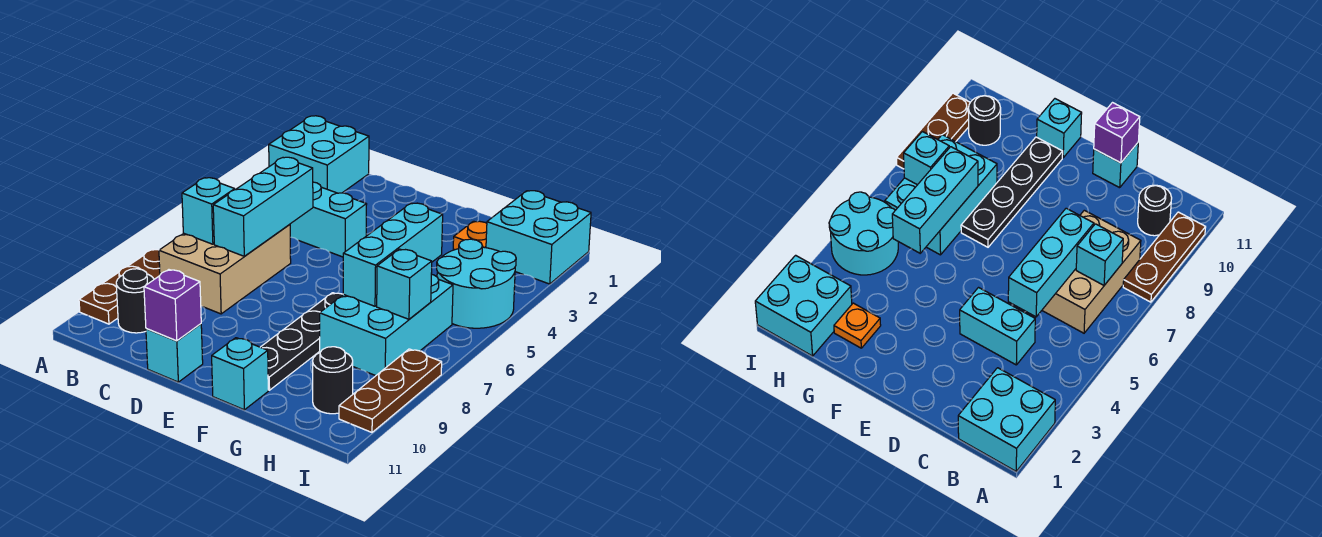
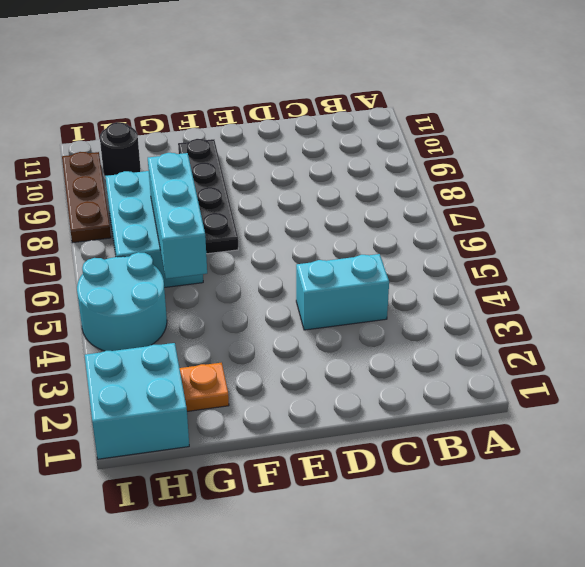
none -> cyan brick A1:B2 level 1
none -> brown plate A8:A10 level 1
none -> tan brick B6:C8 level 1

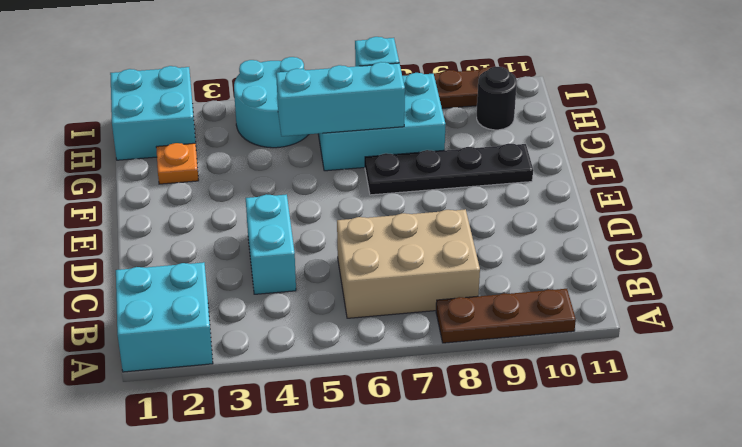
none -> black round brick B10 level 1
none -> cyan brick D11 level 1
none -> cyan brick F11 level 1

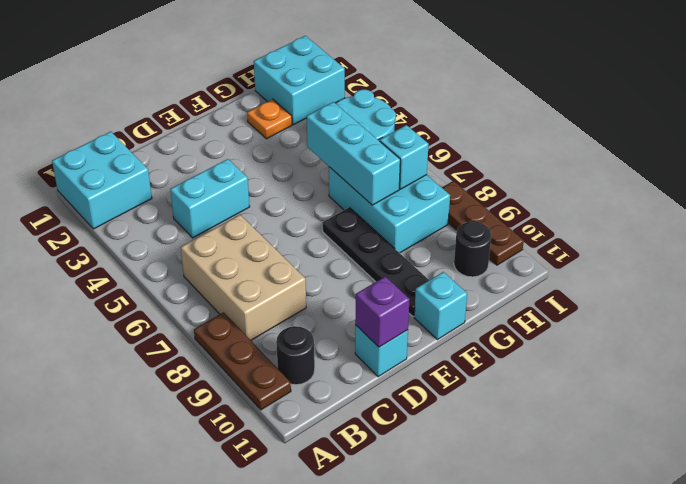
none -> cyan brick B7 level 2
none -> cyan brick C5:C7 level 2

